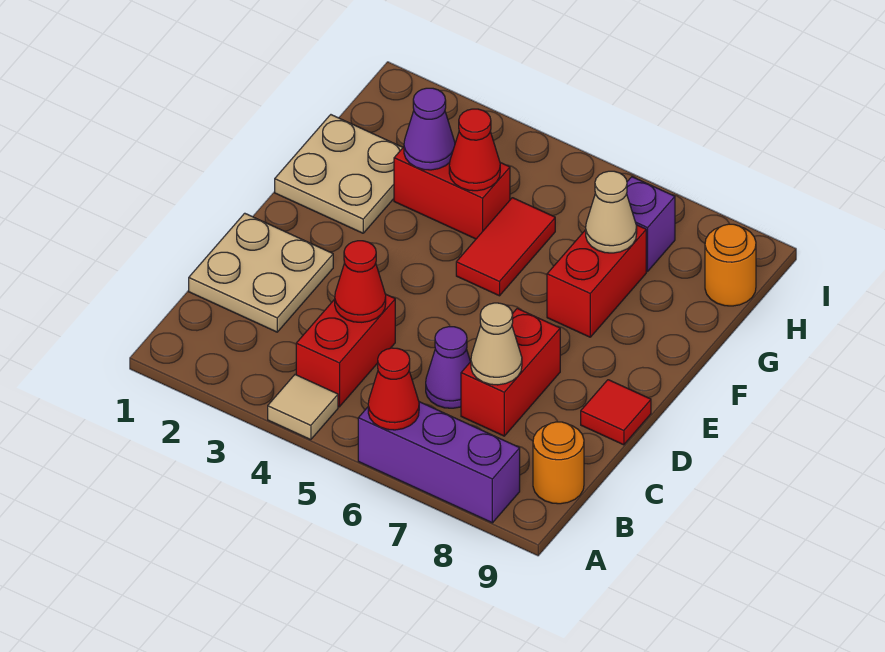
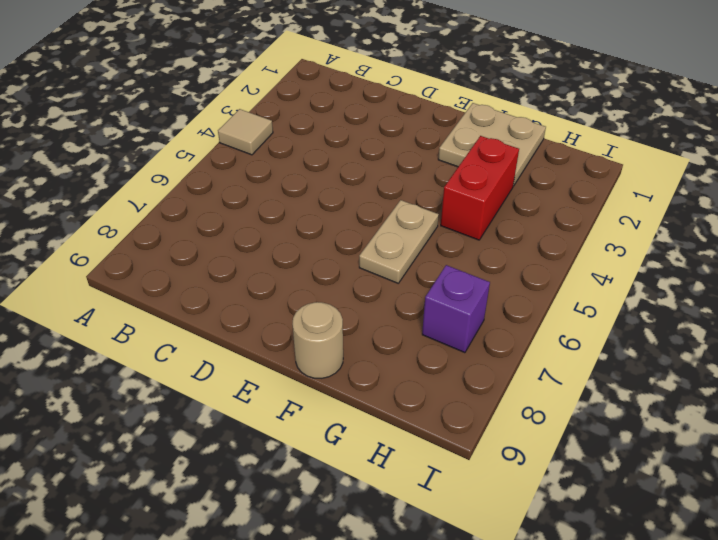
tan plate F5:F6 level 1 -> red tile F5:G5 level 1
tan round brick F9 level 1 -> none
none -> purple brick A6:A8 level 1
none -> red brick B4:C4 level 1
none -> orange round brick B9 level 1

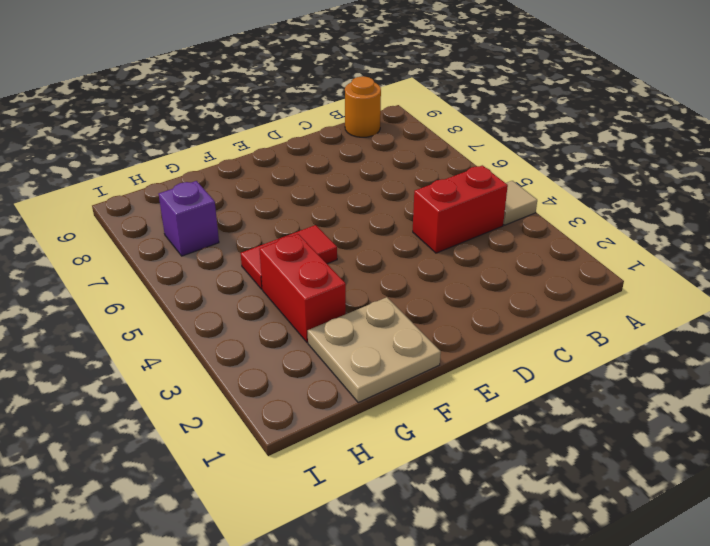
none -> purple brick A6:A8 level 1
none -> tan plate C1:D2 level 1
none -> purple cone C6 level 1

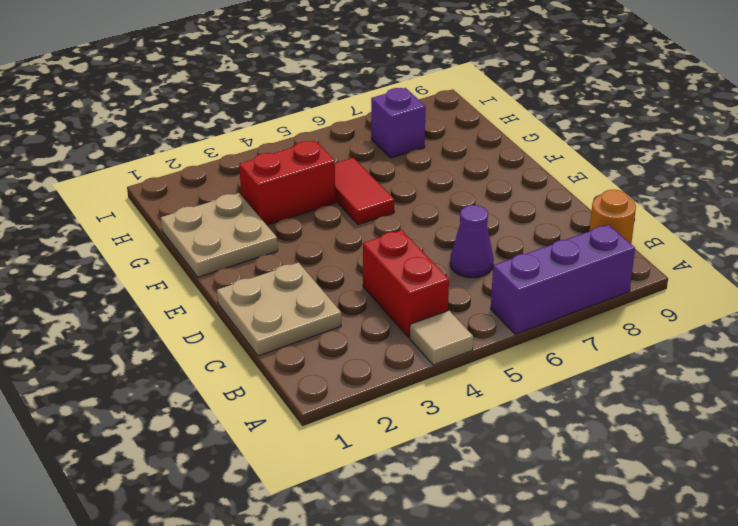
none -> red brick C7:D7 level 1
none -> red tile D9 level 1
none -> red brick F7:G7 level 1

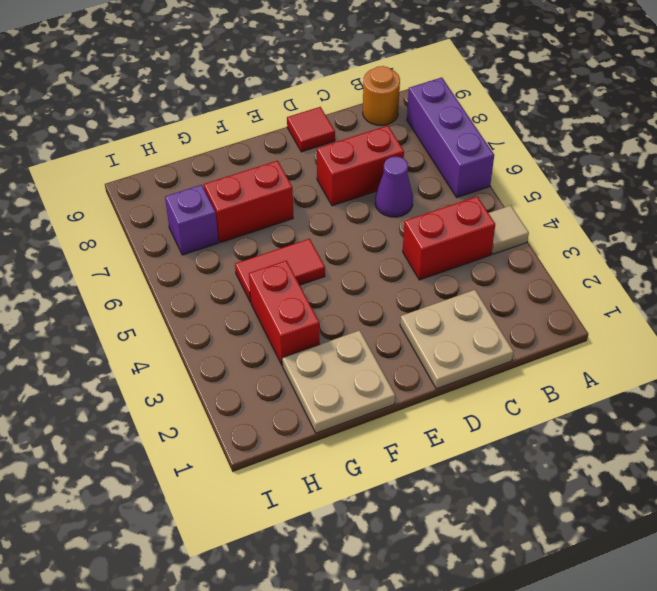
none -> orange round brick H9 level 1
none -> red cone A6 level 2
none -> red cone C4 level 2

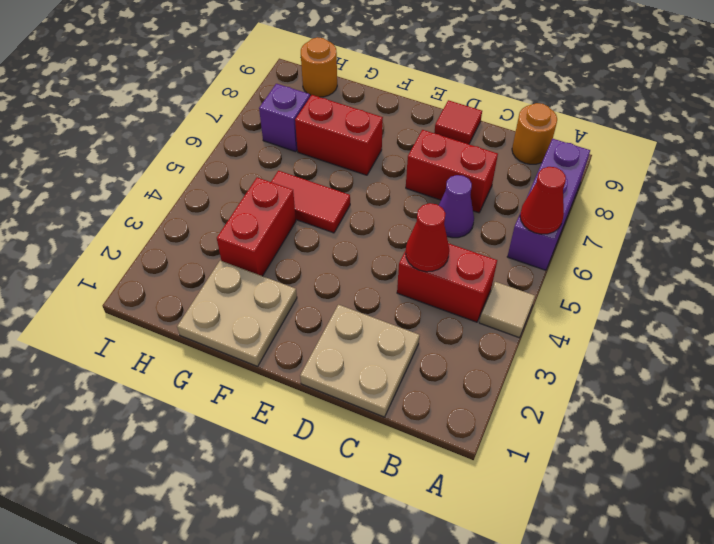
none -> tan cone C7 level 2
none -> purple cone G3 level 2
none -> red cone G4 level 2

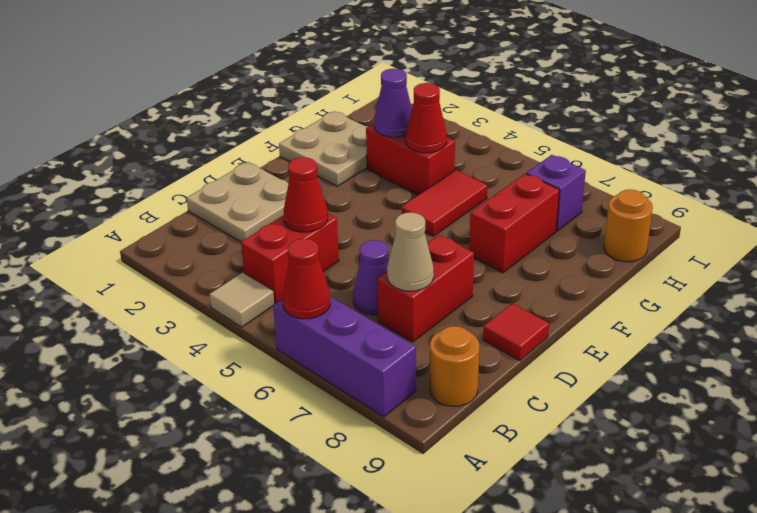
none -> tan cone G7 level 2

